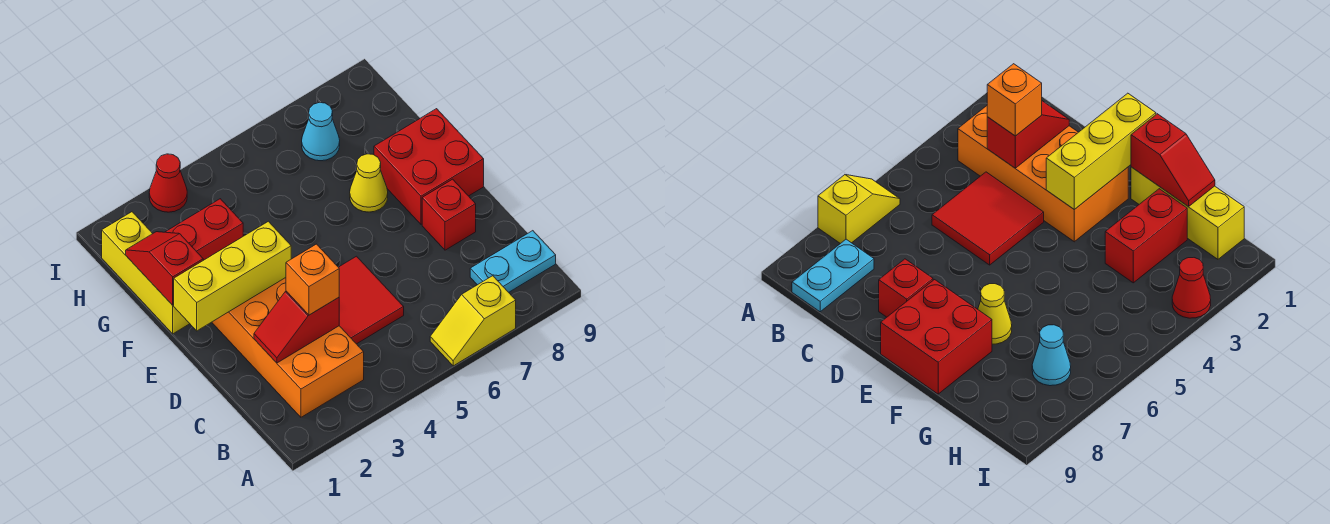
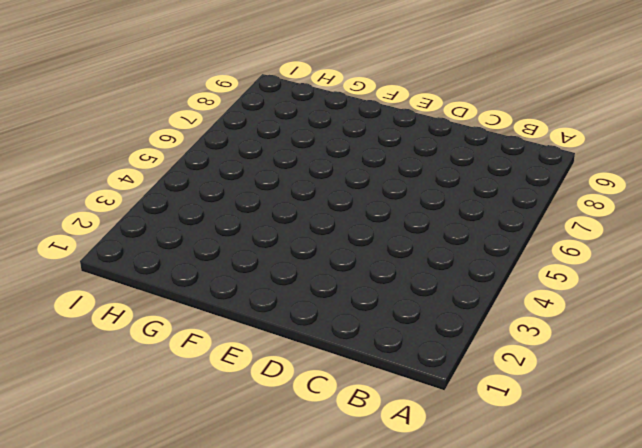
none -> yellow slope A6:A7 level 1 top 7
none -> orange brick B2:E3 level 1
none -> cyan plate B8:B9 level 1

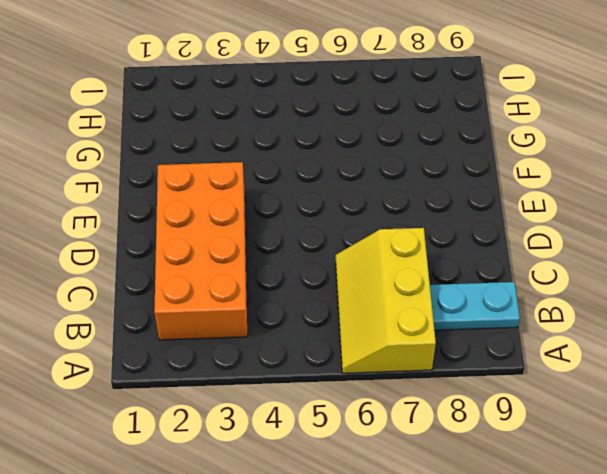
yellow slope A6:C7 level 1 top 7 -> yellow slope A6:A7 level 1 top 7
none -> red tile C4:D5 level 1
none -> red brick D8 level 1
none -> red brick E8:F9 level 1

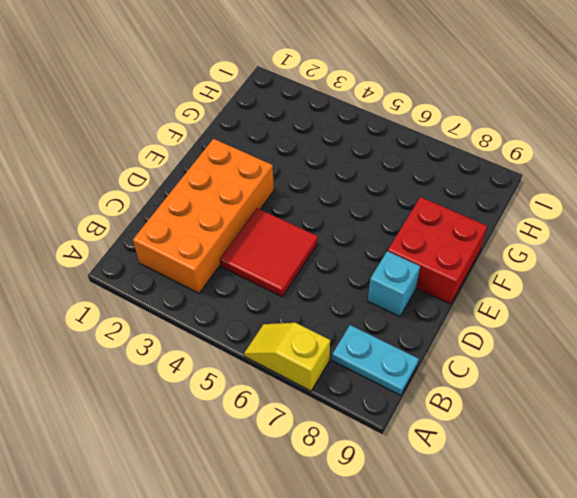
cyan brick D8 level 1 -> red brick D8 level 1
none -> yellow brick F1:H1 level 1
none -> yellow cone F7 level 1
none -> red brick G2:G3 level 1

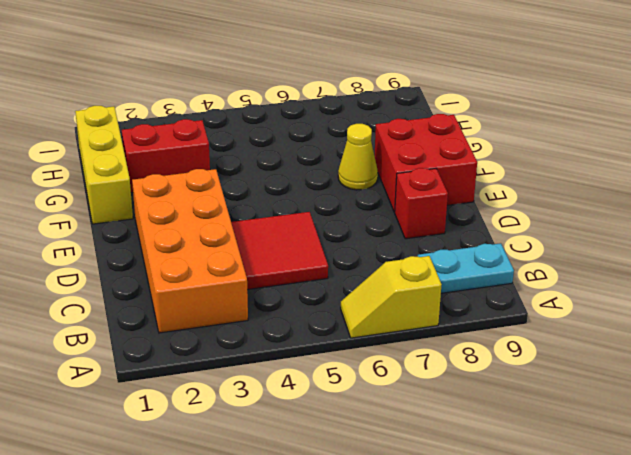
none -> cyan cone H7 level 1
none -> red cone I3 level 1
none -> red slope C2:C3 level 2 top 3

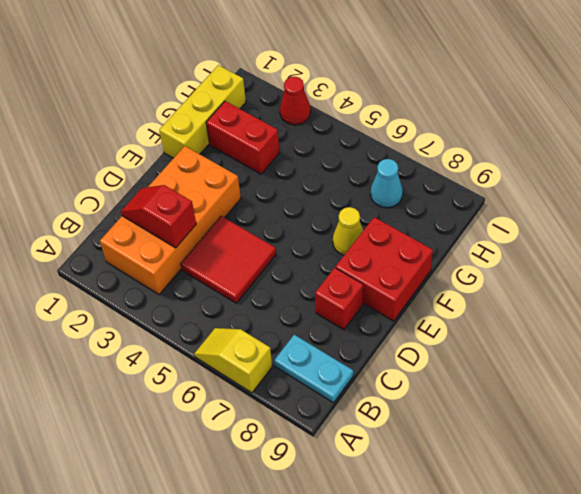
none -> yellow brick E1:E3 level 2
none -> red slope F1:G1 level 2 top F
none -> orange brick C3 level 3

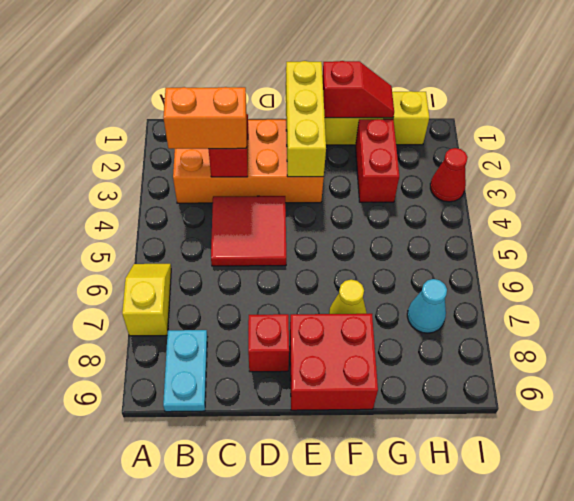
orange brick B3:C3 level 3 -> orange brick C3 level 3

